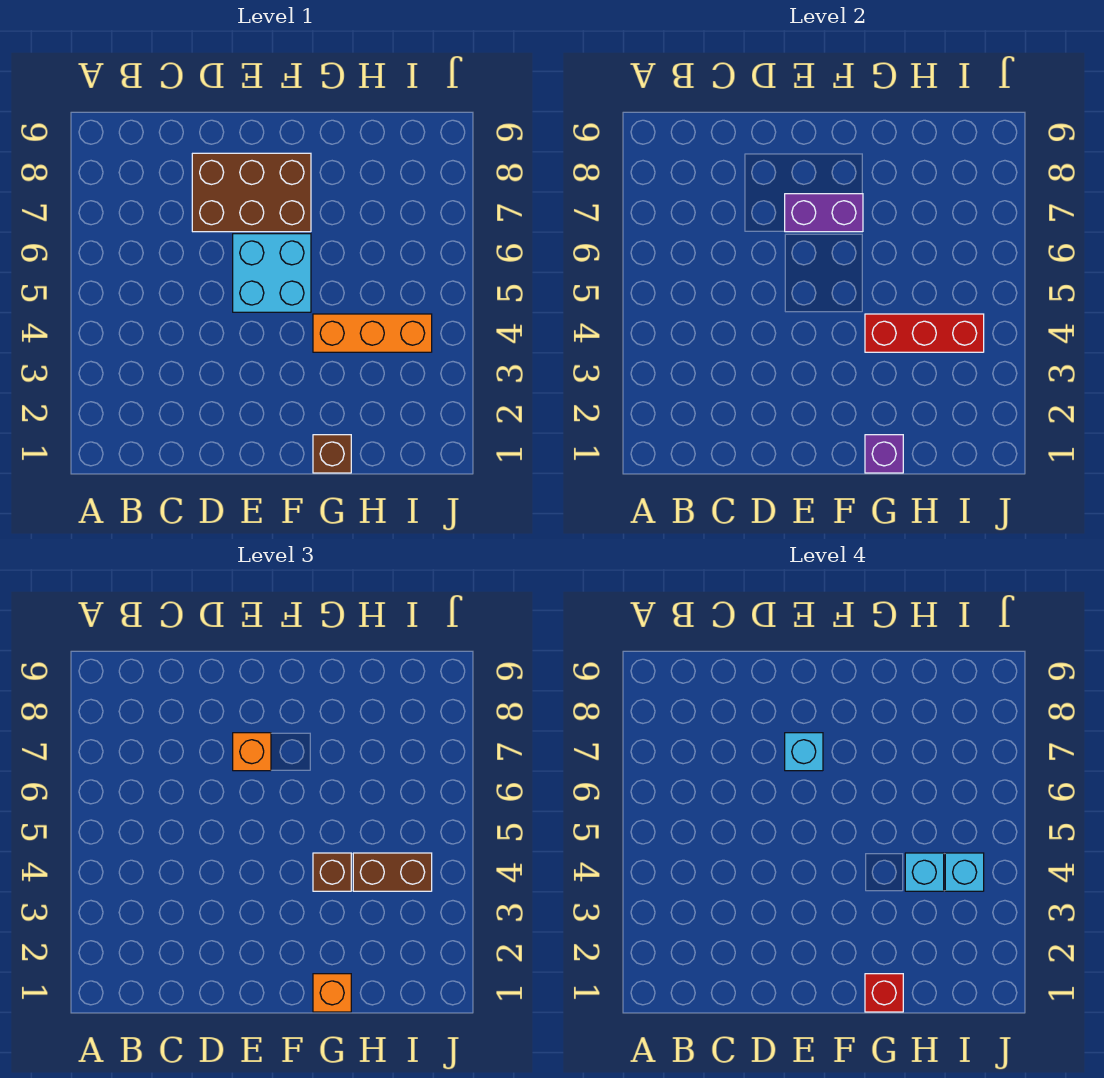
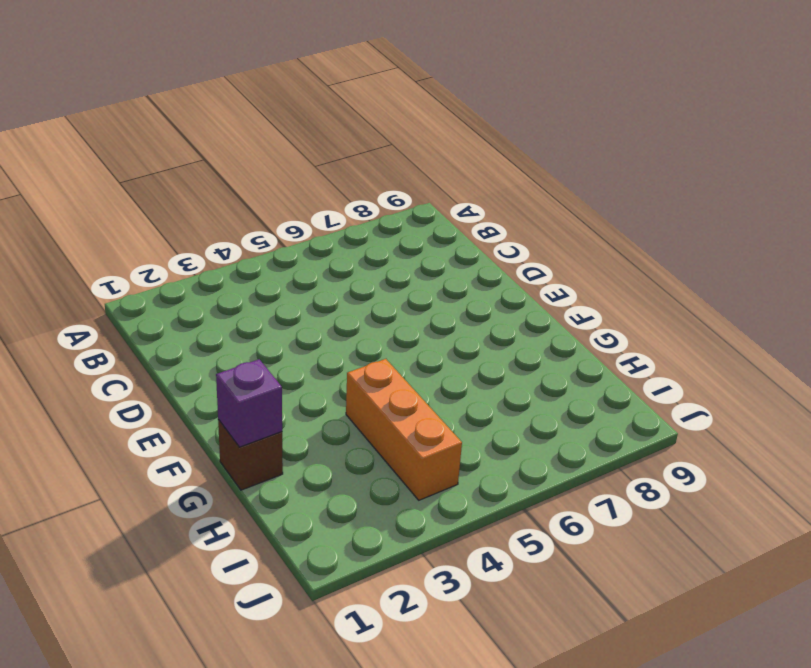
none -> brown brick D7:F8 level 1
none -> cyan brick E5:F6 level 1
none -> purple brick E7:F7 level 2

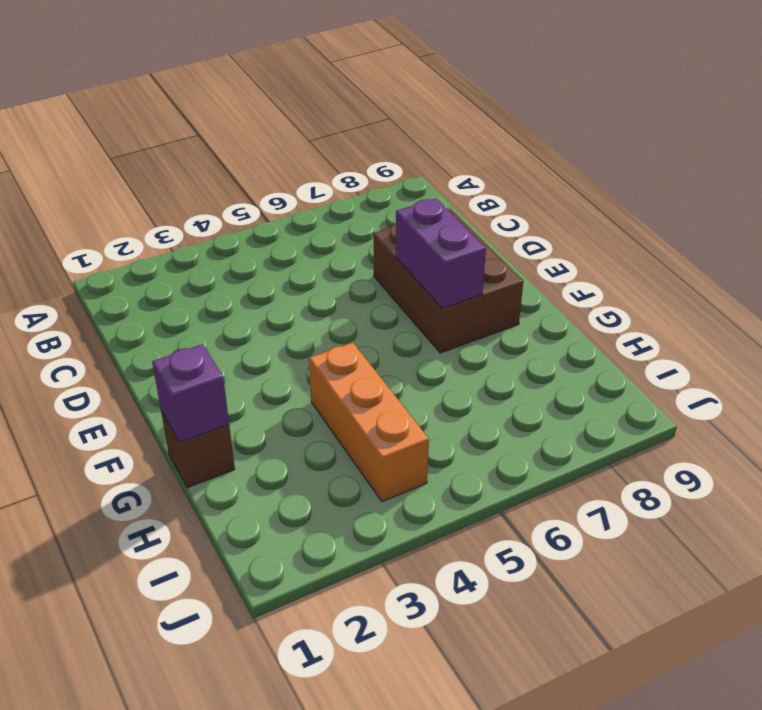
none -> cyan brick E5:F6 level 1
none -> red brick G4:I4 level 2
none -> orange brick E7 level 3

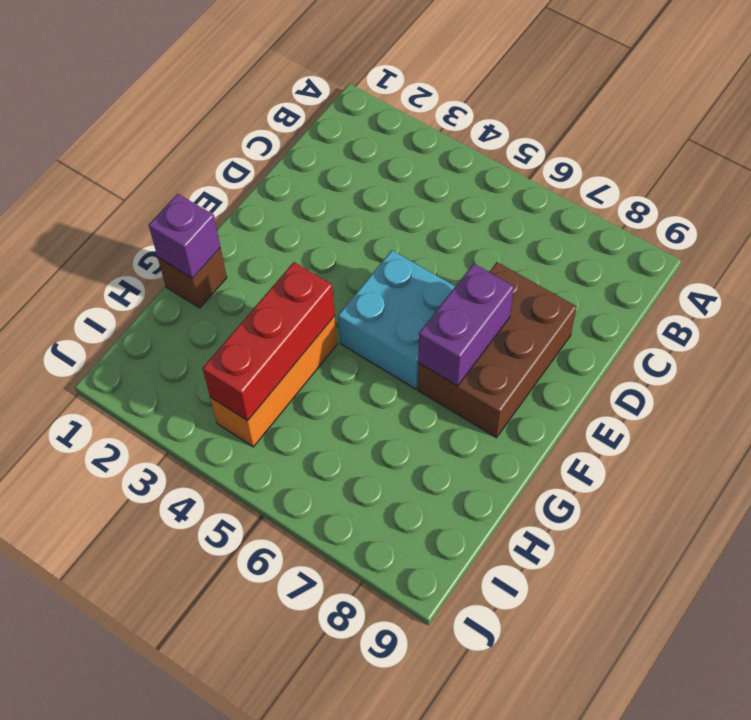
none -> orange brick E7 level 3
none -> orange brick G1 level 3
none -> brown brick G4 level 3

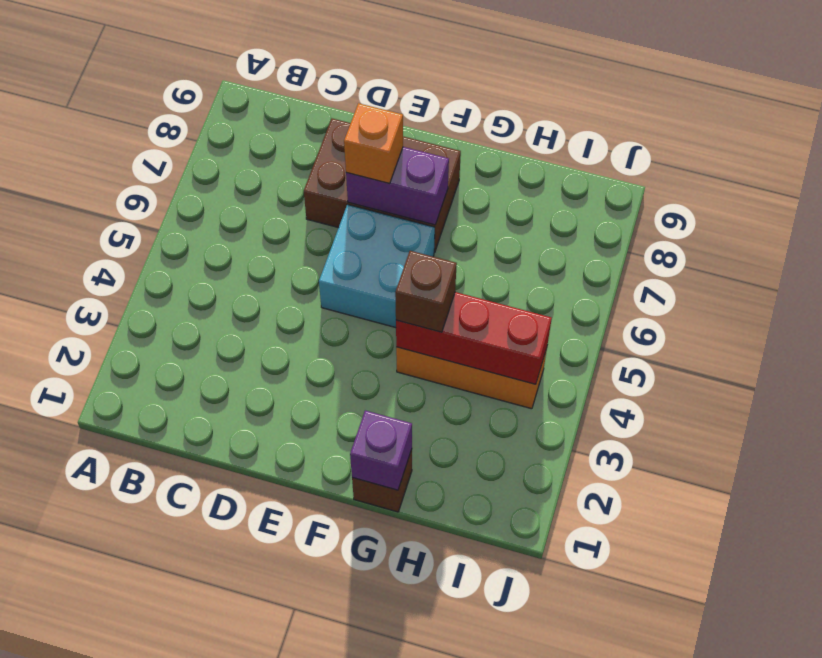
none -> orange brick G1 level 3
none -> brown brick H4:I4 level 3
none -> cyan brick E7 level 4

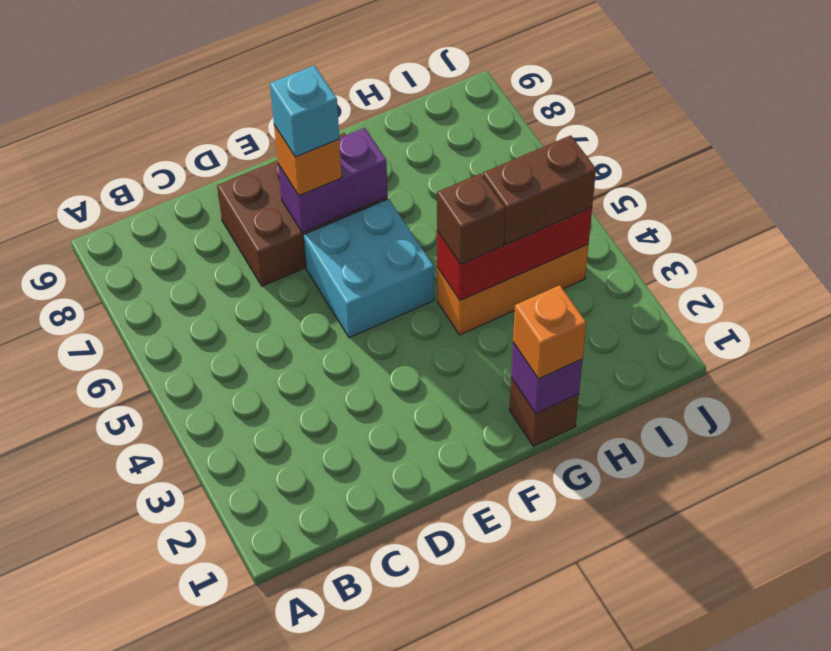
none -> red brick G1 level 4
none -> cyan brick H4 level 4
none -> cyan brick I4 level 4

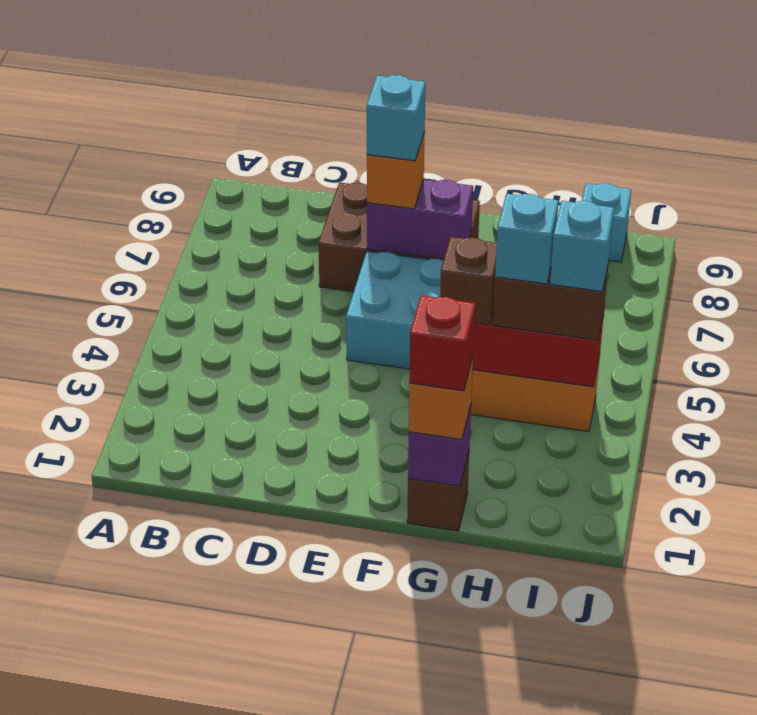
cyan brick I9 level 1 -> none

